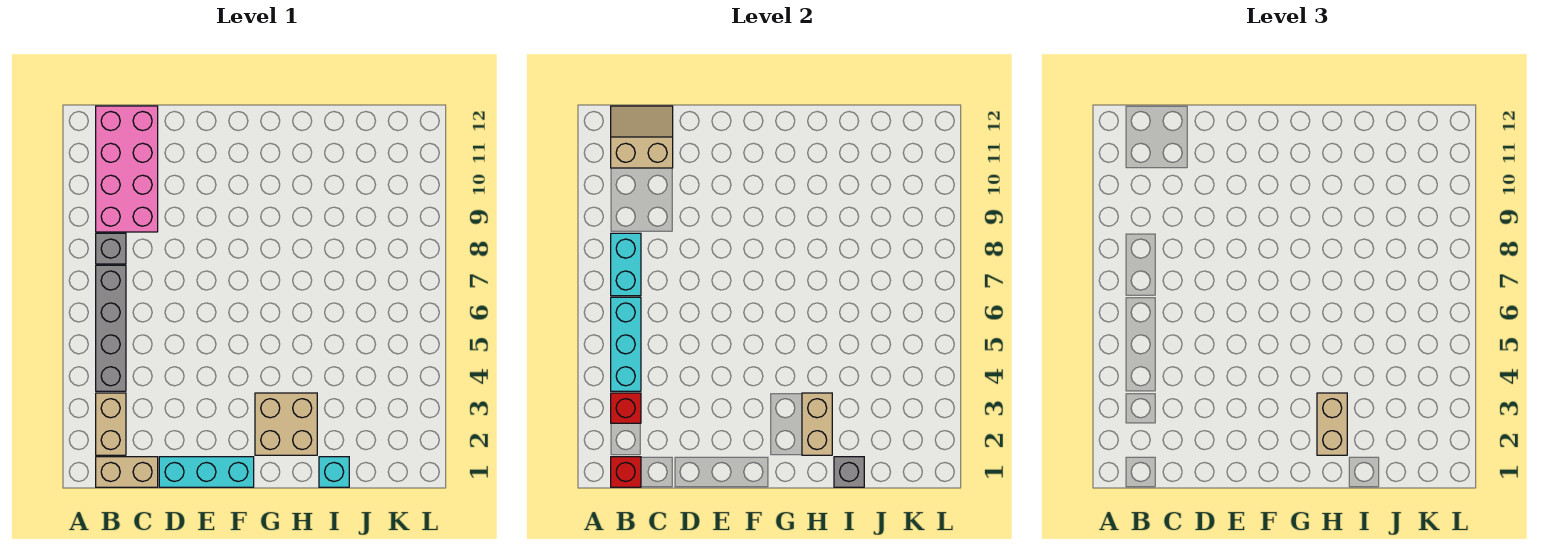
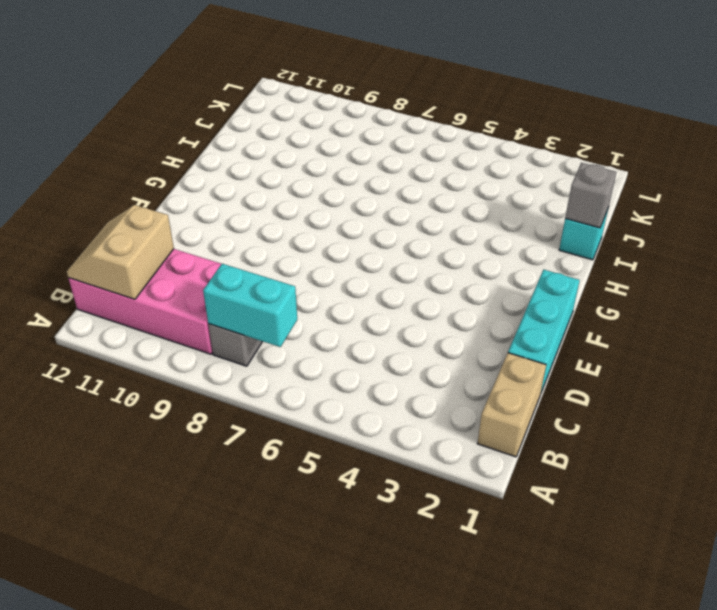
none -> tan brick B2:B3 level 1
none -> grey brick B4:B7 level 1
none -> tan brick G2:H3 level 1

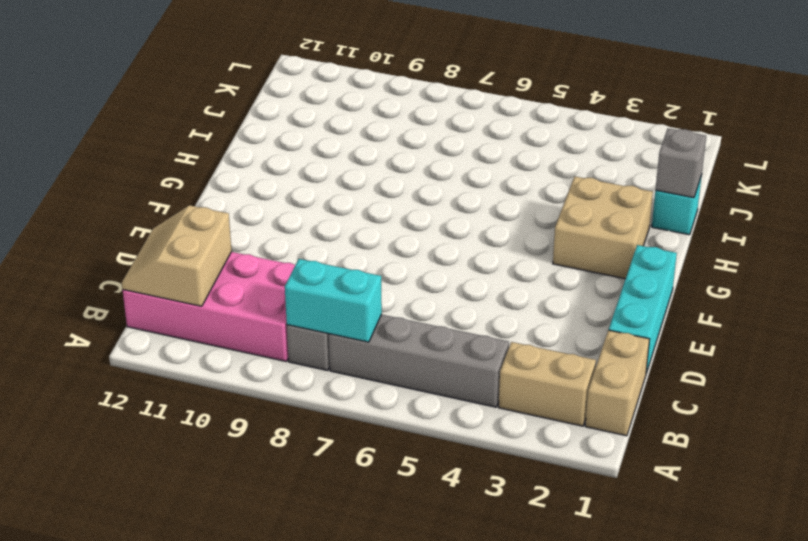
none -> red brick B1 level 2
none -> red brick B3 level 2
none -> cyan brick B4:B6 level 2

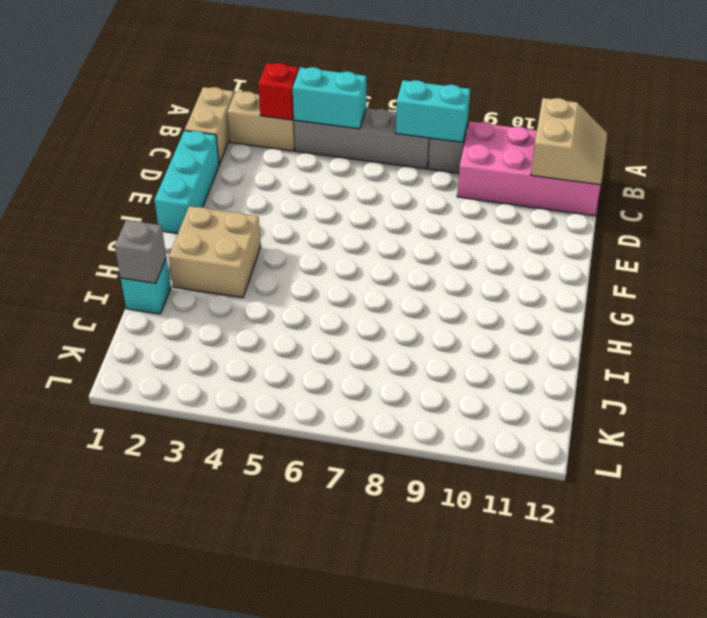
cyan brick B4:B5 level 2 -> cyan brick B4:B6 level 2
none -> red brick B1 level 2
none -> tan brick H2:H3 level 2
none -> tan brick H2:H3 level 3

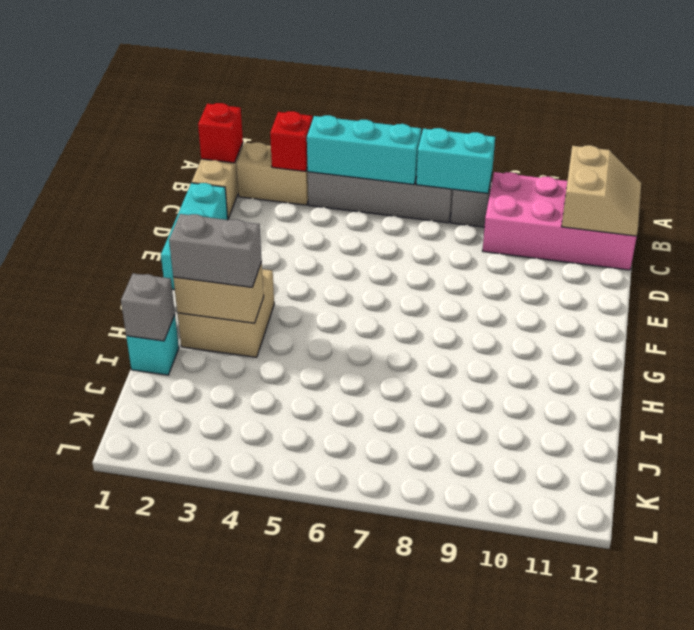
grey brick H2:H3 level 3 -> tan brick H2:H3 level 3

